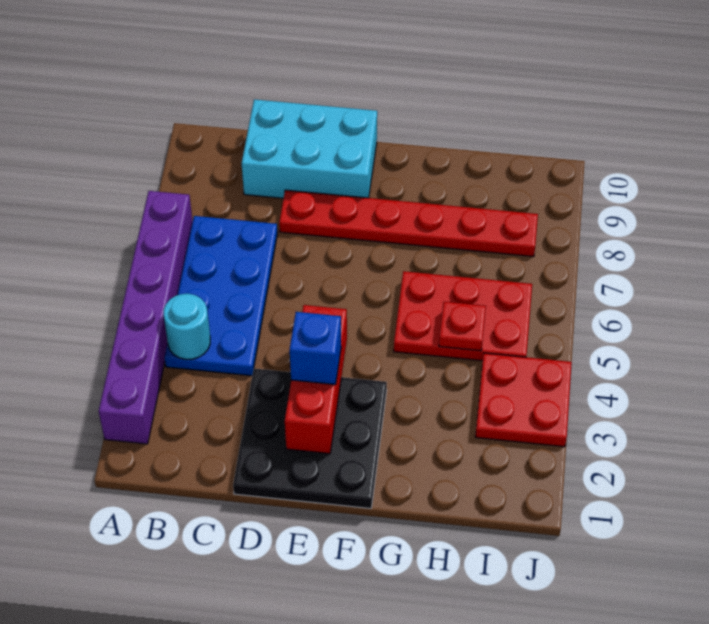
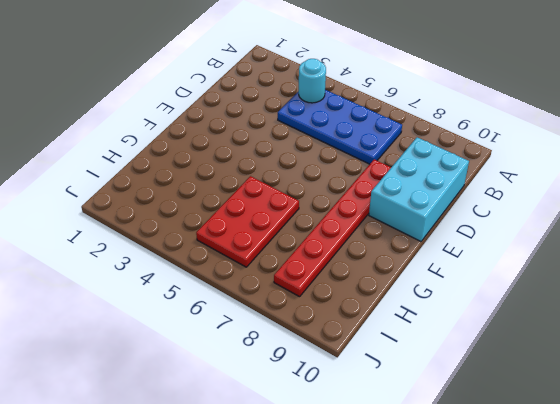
none -> purple brick A2:A7 level 1
none -> black plate D1:F3 level 1

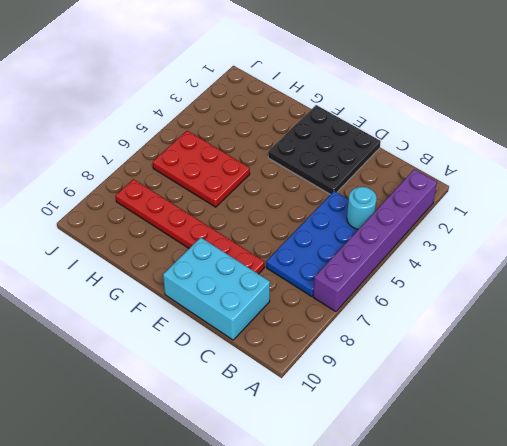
none -> red plate I3:J4 level 1
none -> red brick E2:E4 level 2

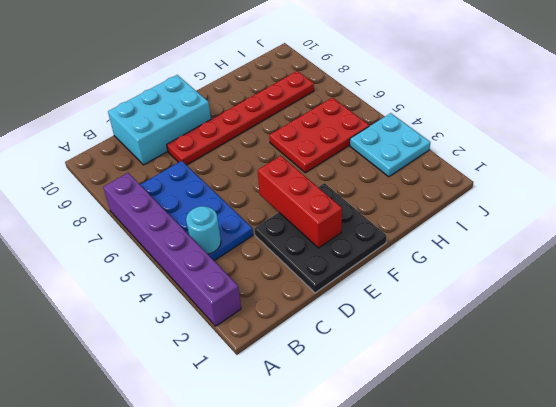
cyan plate I3:J4 level 1 -> red plate I3:J4 level 1
none -> red plate H5 level 2
none -> blue brick E3 level 3

